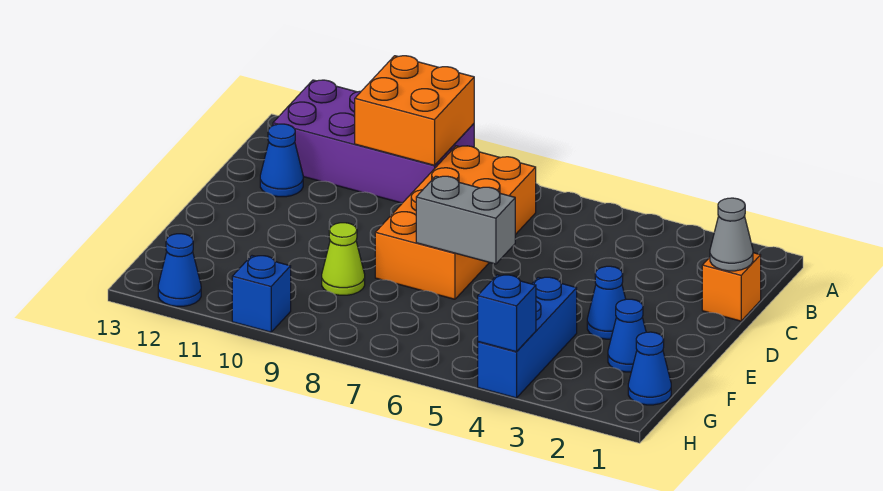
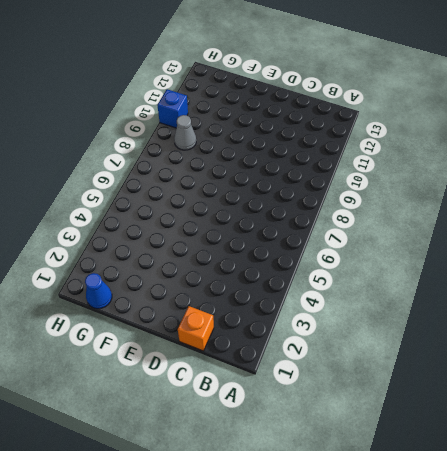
grey cone G9 level 1 -> grey cone C1 level 2
none -> purple brick A9:B12 level 1
none -> orange brick B7:E8 level 1
none -> blue cone C12 level 1

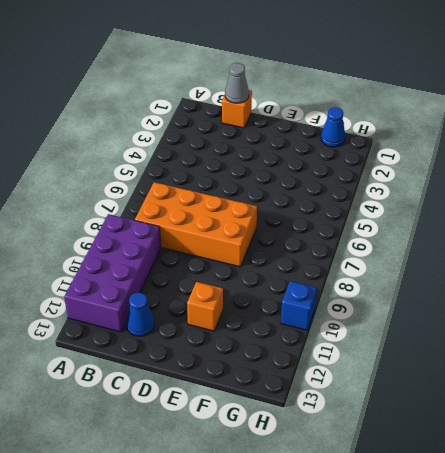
orange brick E11 level 1 -> none
none -> blue cone E3 level 1
none -> blue cone F2 level 1
none -> blue brick F4:H4 level 1

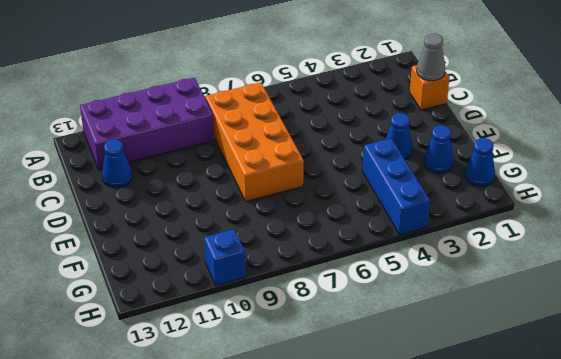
none -> lime cone F9 level 1
none -> blue cone H12 level 1
none -> orange brick A9:B10 level 2

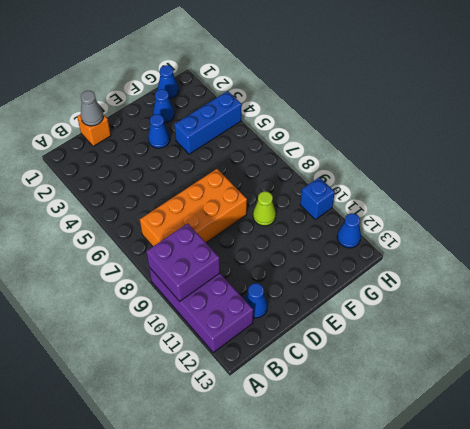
purple brick A9:B10 level 2 -> orange brick A9:B10 level 2
none -> grey brick E6:E7 level 2
none -> blue brick H4 level 2

